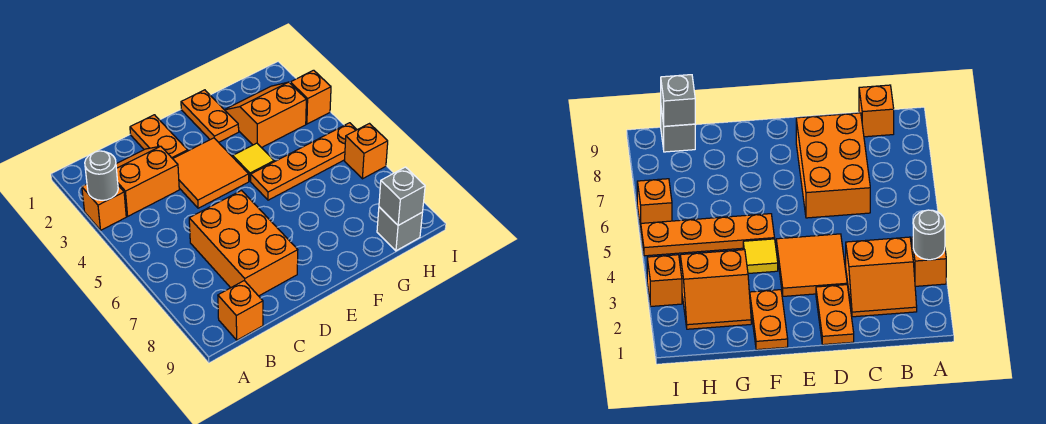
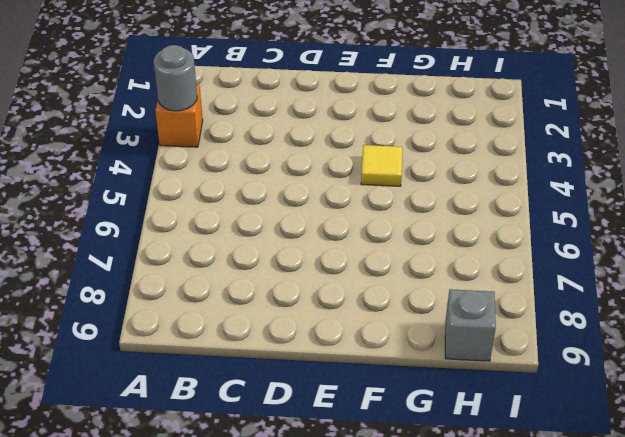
none -> orange slope B2:C3 level 1 top 3
none -> orange brick B9 level 1
none -> orange brick C6:D8 level 1

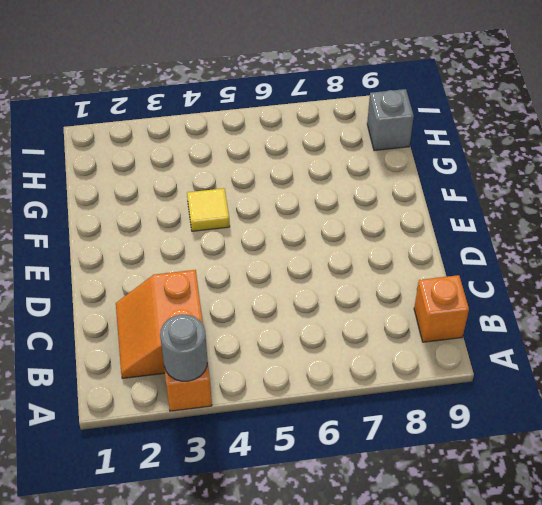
none -> orange brick C6:D8 level 1
none -> orange plate D1:D2 level 1
none -> orange tile D3:E4 level 1

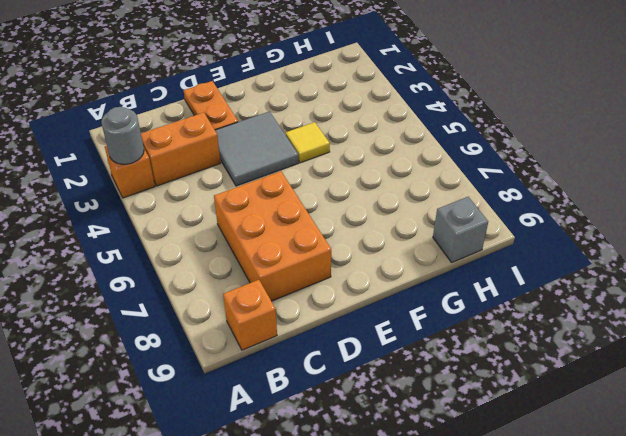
grey tile D3:E4 level 1 -> orange tile D3:E4 level 1
none -> orange plate F1:F2 level 1
none -> orange plate F5:I5 level 1
none -> orange slope G2:H3 level 1 top 3

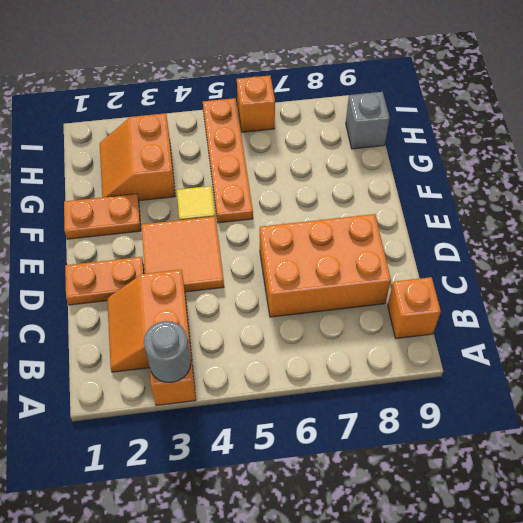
none -> orange brick I3 level 1
none -> grey brick H9 level 2

